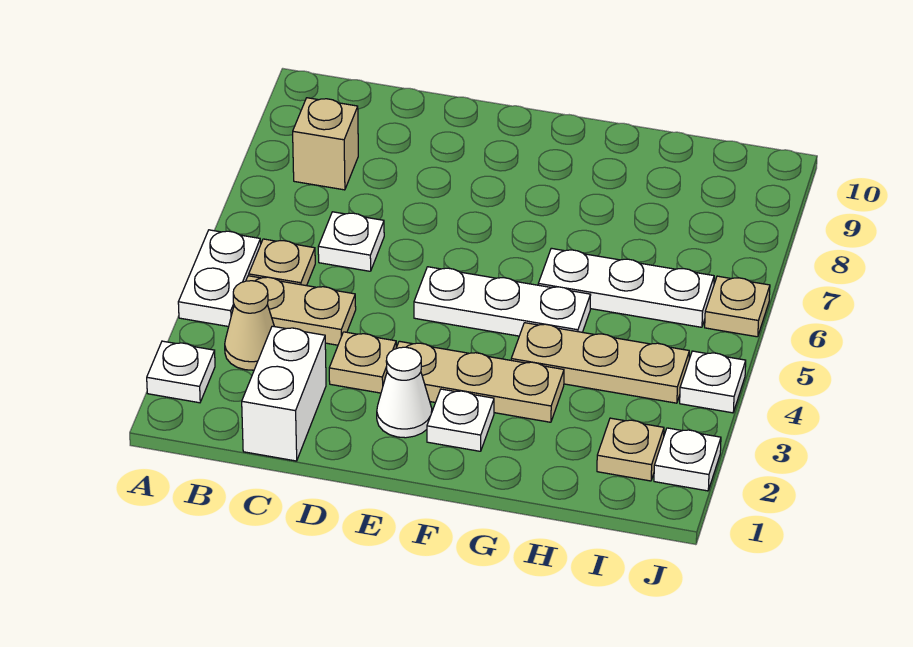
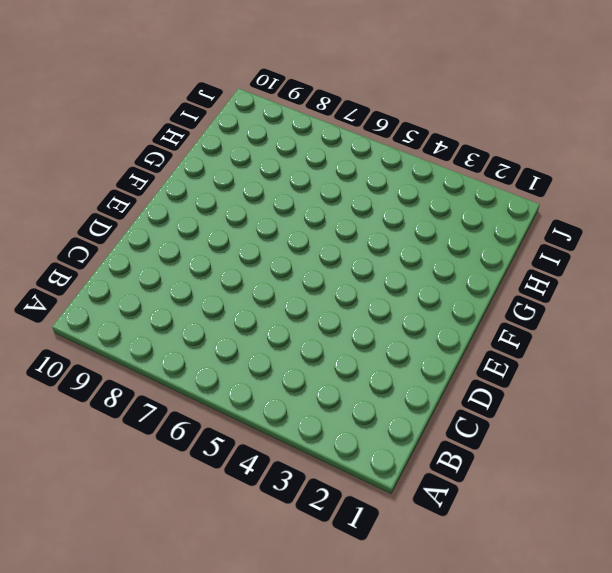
none -> white plate A2 level 1
none -> white plate A4:A5 level 1
none -> tan cone B3 level 1

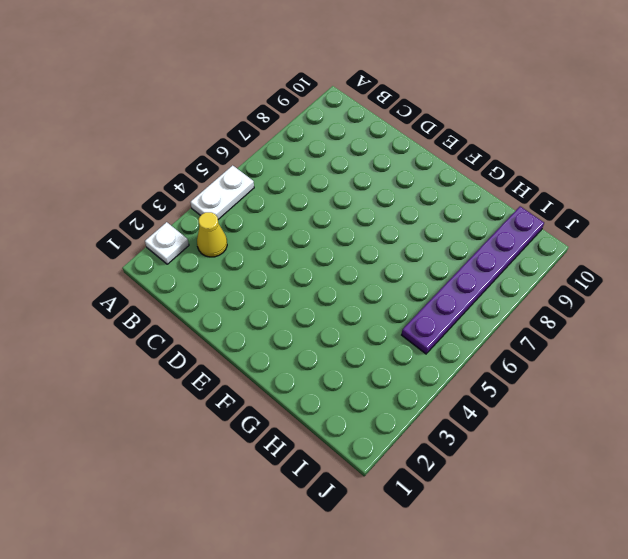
yellow cone B3 level 1 -> tan cone B3 level 1
purple plate I5:I10 level 1 -> white plate G6:I6 level 1
none -> tan plate B4:C4 level 1
none -> tan plate B5 level 1
none -> tan brick B8 level 1

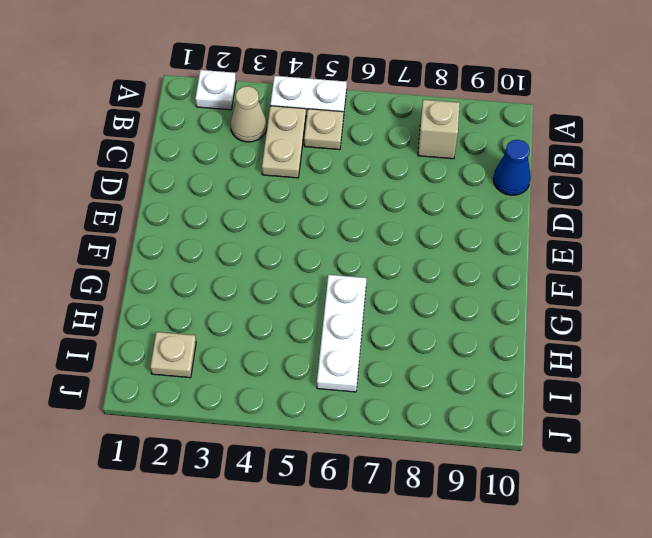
blue cone C10 level 1 -> none
none -> white brick C1:C2 level 1
none -> white plate C6 level 1
none -> tan plate D3 level 1

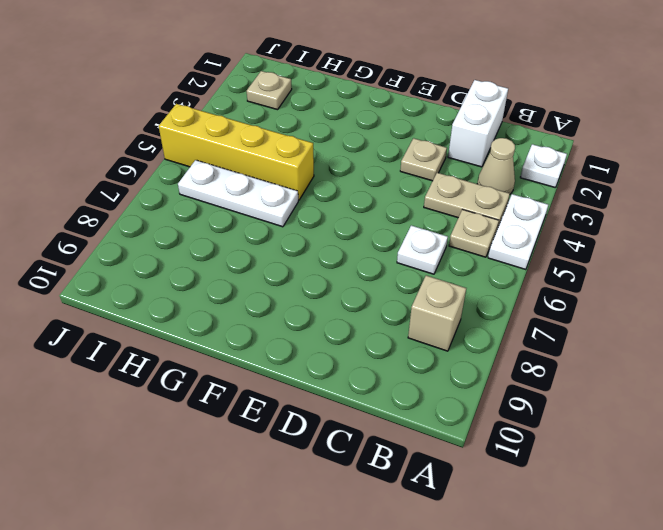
yellow brick G5:J5 level 1 -> white plate E5:G5 level 1
none -> white cone E2 level 1
none -> tan plate E3:G3 level 1
none -> white plate F2 level 1

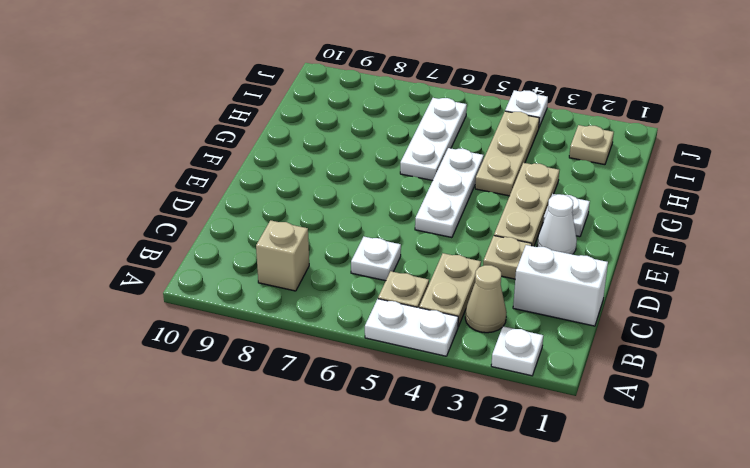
none -> white plate J2 level 1
none -> tan plate J6 level 1

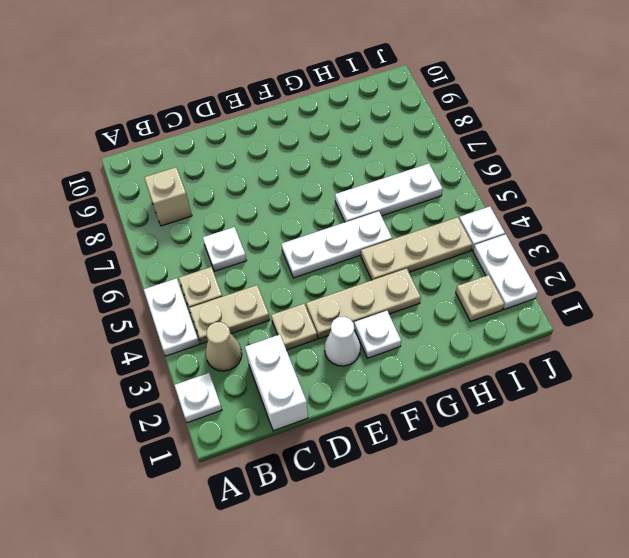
white plate J2:J3 level 1 -> white plate J2 level 1
none -> tan plate J6 level 1

